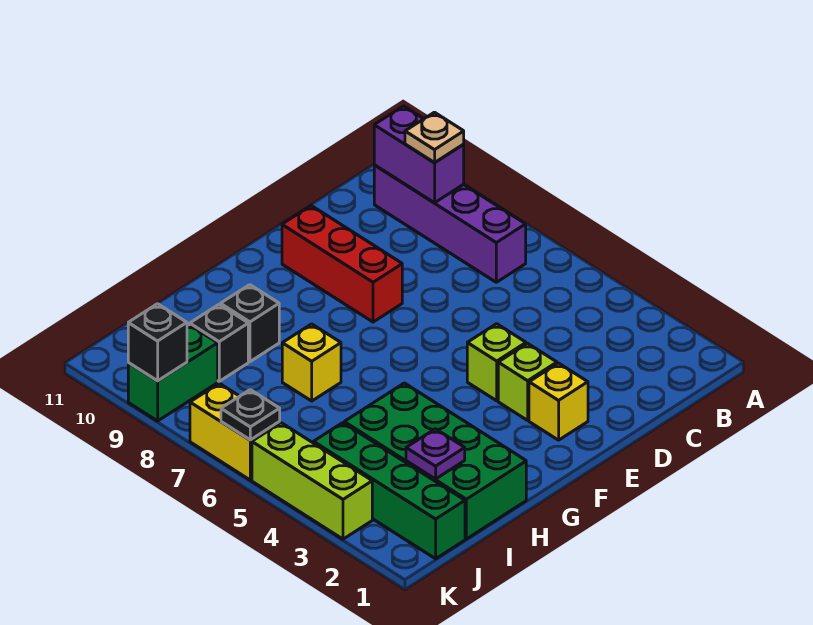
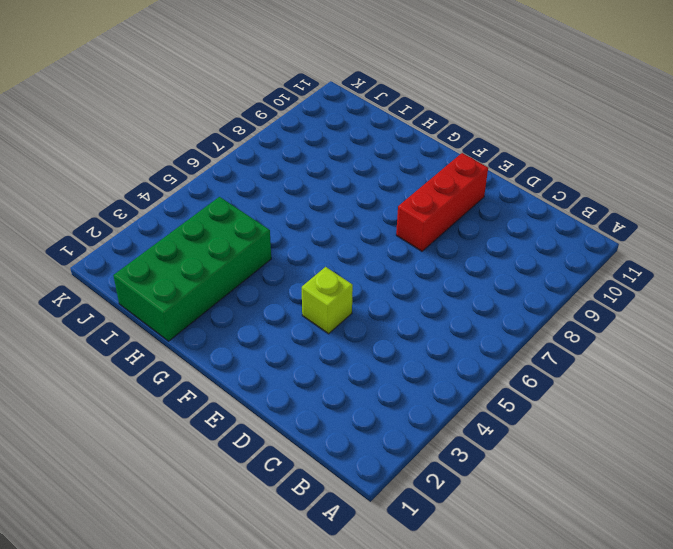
none -> purple brick B7:B10 level 1
none -> yellow brick E2 level 1
none -> lime brick E3 level 1

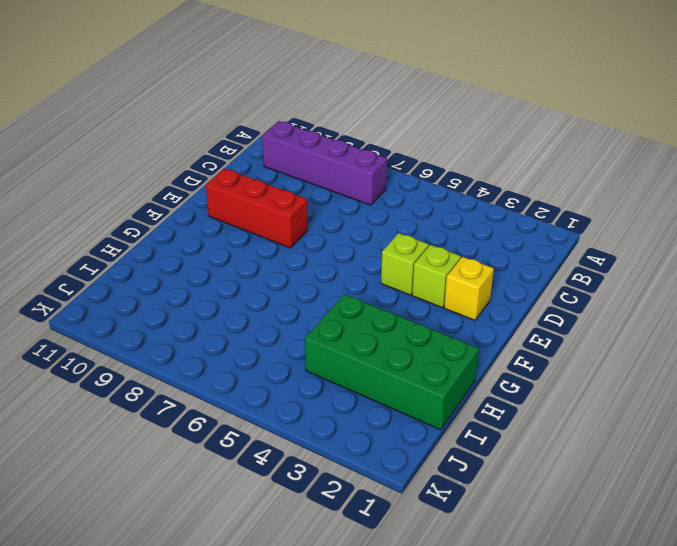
none -> yellow brick H7 level 1
none -> black brick H9 level 1
none -> black brick I9 level 1

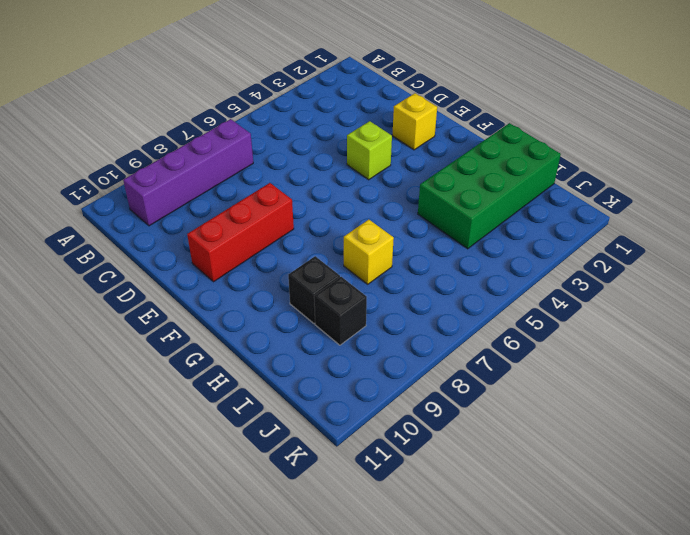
none -> lime brick E3 level 1
none -> green brick J1:J4 level 1
none -> green brick J9:K9 level 1

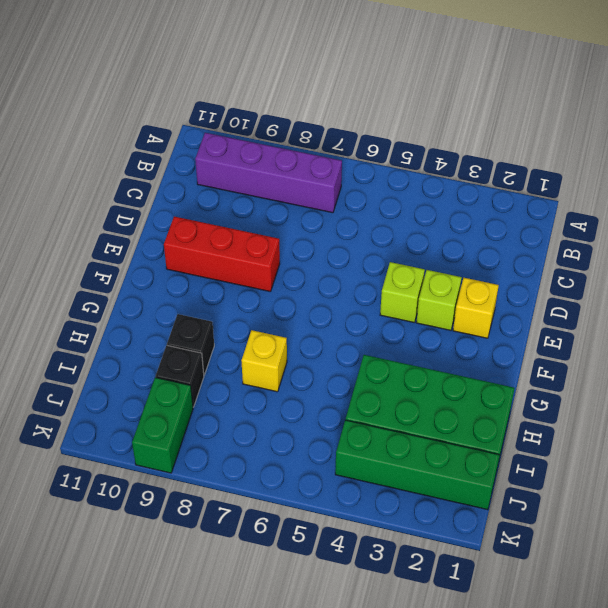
none -> lime brick K3:K5 level 1
none -> yellow brick K6:K7 level 1
none -> purple brick B9:B10 level 2

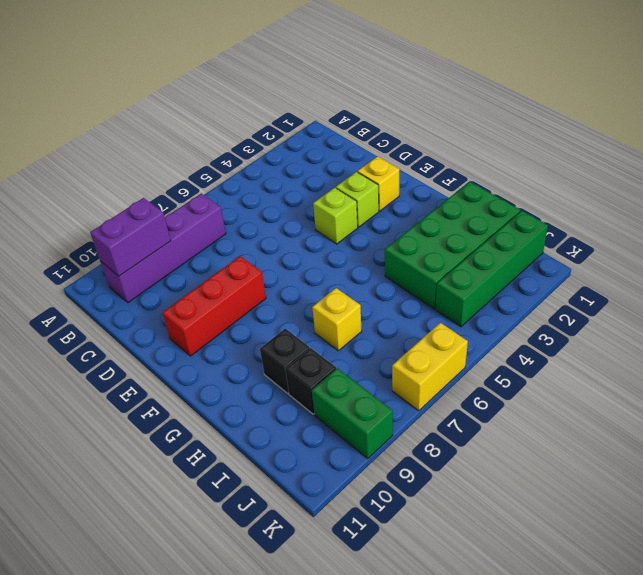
none -> lime brick K3:K5 level 1
none -> purple plate I2 level 2
none -> black plate K6 level 2

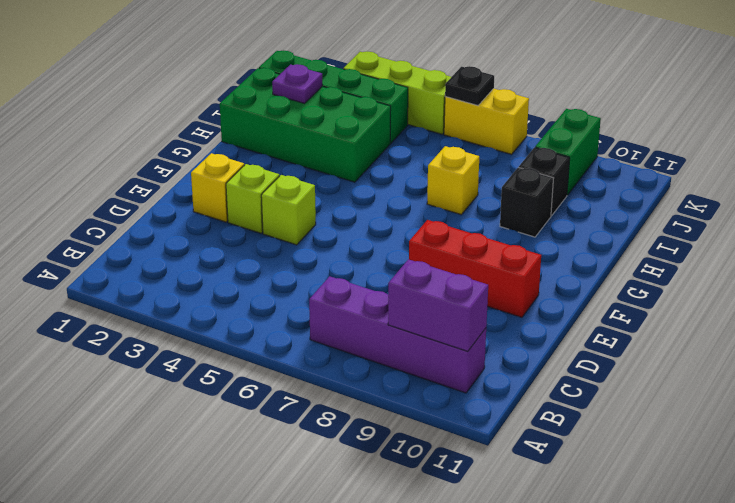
none -> black brick K9 level 2
none -> tan plate B9 level 3

